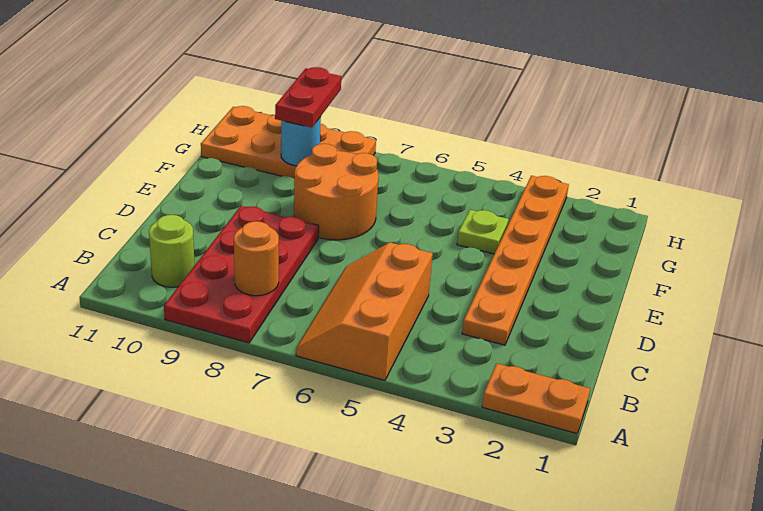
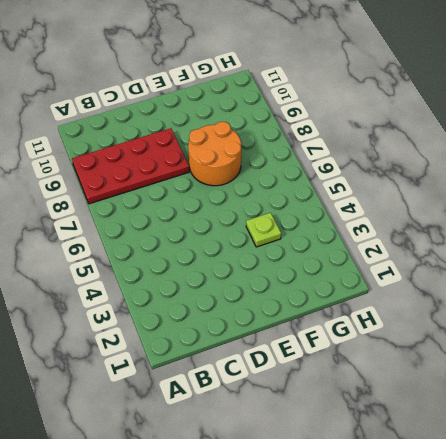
none -> orange plate A1:A2 level 1
none -> orange slope A5:C6 level 1 top 5

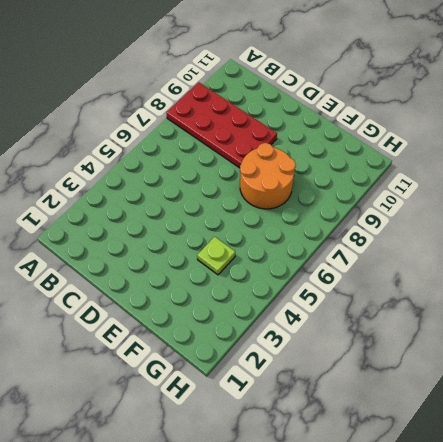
none -> orange plate A1:A2 level 1
none -> orange slope A5:C6 level 1 top 5

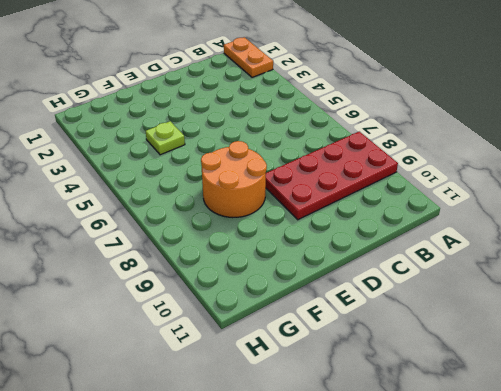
none -> orange slope A5:C6 level 1 top 5
none -> lime round brick B10 level 1

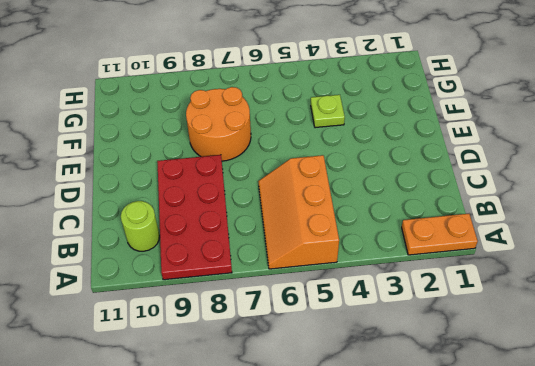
none -> orange plate C3:H3 level 1
none -> orange plate G8:H11 level 1

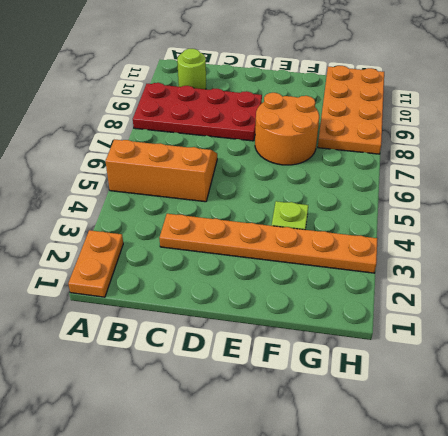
none -> orange round brick B8 level 2
none -> cyan round brick G9 level 2

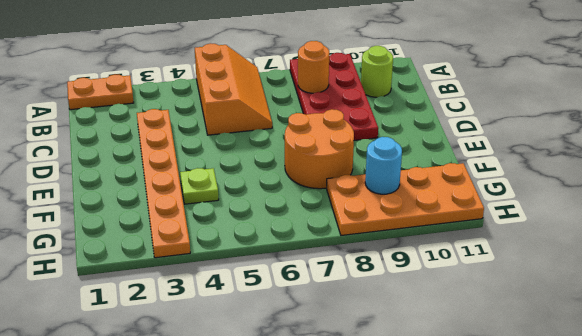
none -> red plate G9:H9 level 3

